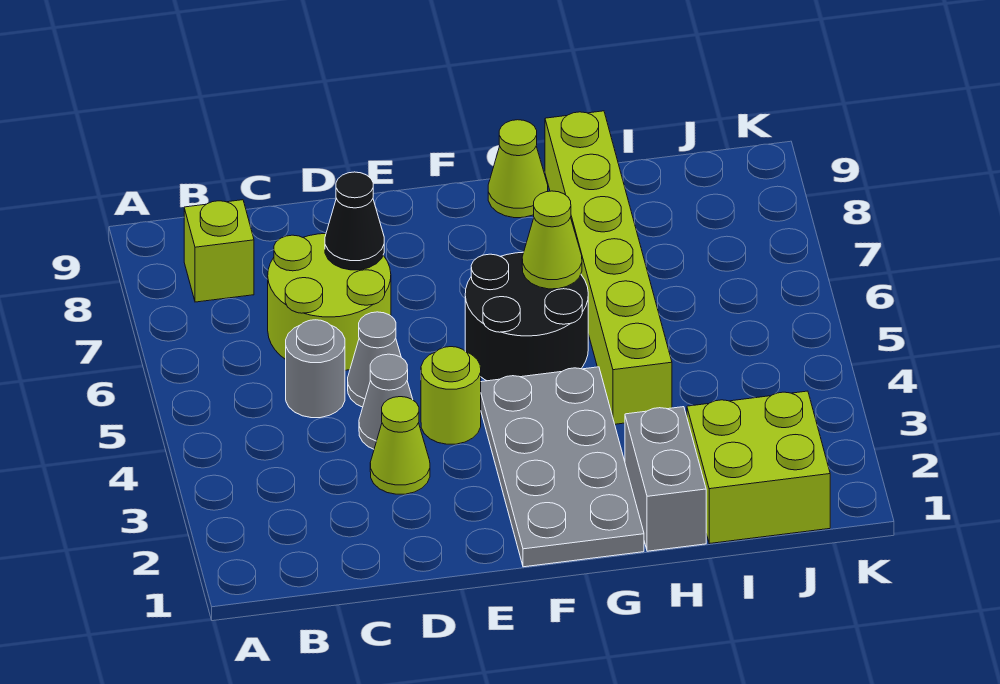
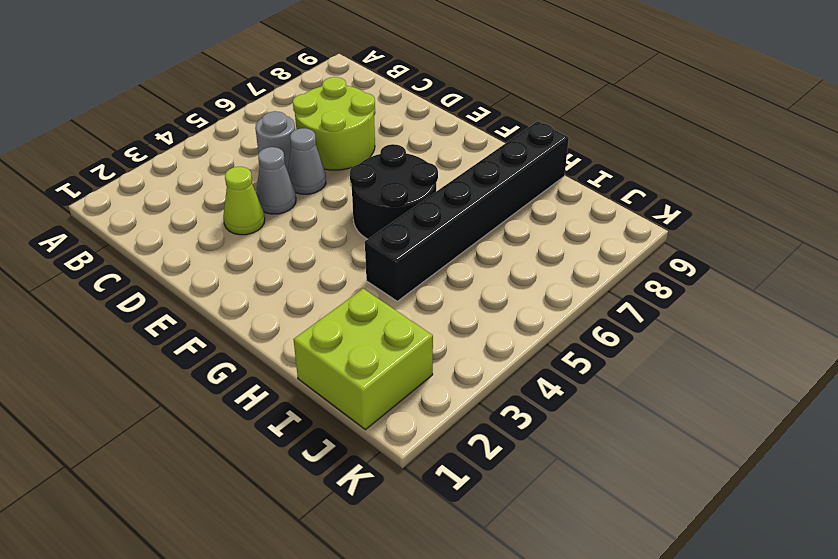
black brick H4:H9 level 1 -> lime brick H4:H9 level 1
none -> lime brick B8 level 1
none -> lime round brick E4 level 1
none -> grey plate F1:G4 level 1

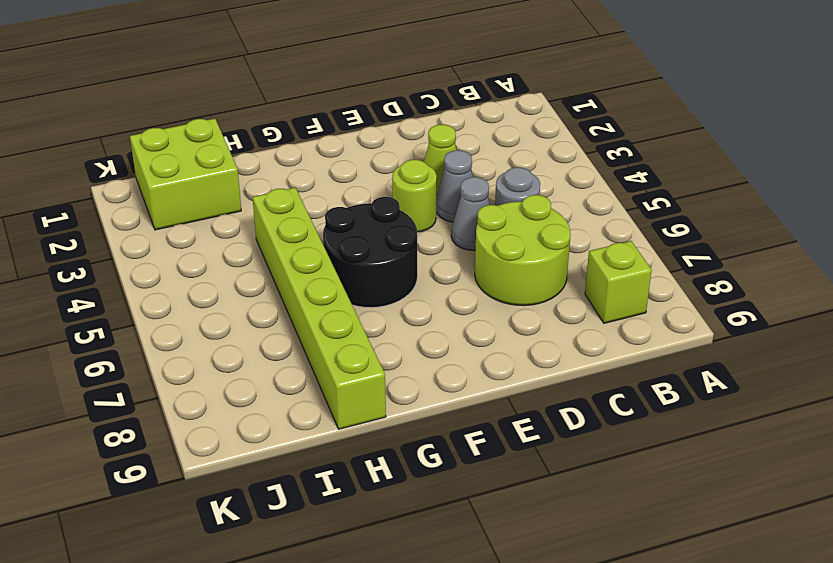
none -> grey plate F1:G4 level 1
none -> lime cone G9 level 1
none -> grey brick H1:H2 level 1

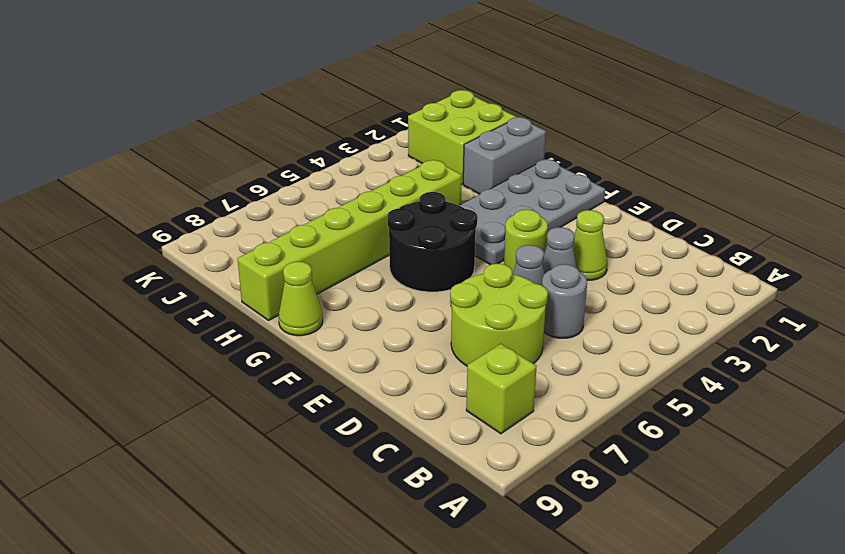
none -> black cone D7 level 2
none -> lime cone G6 level 2

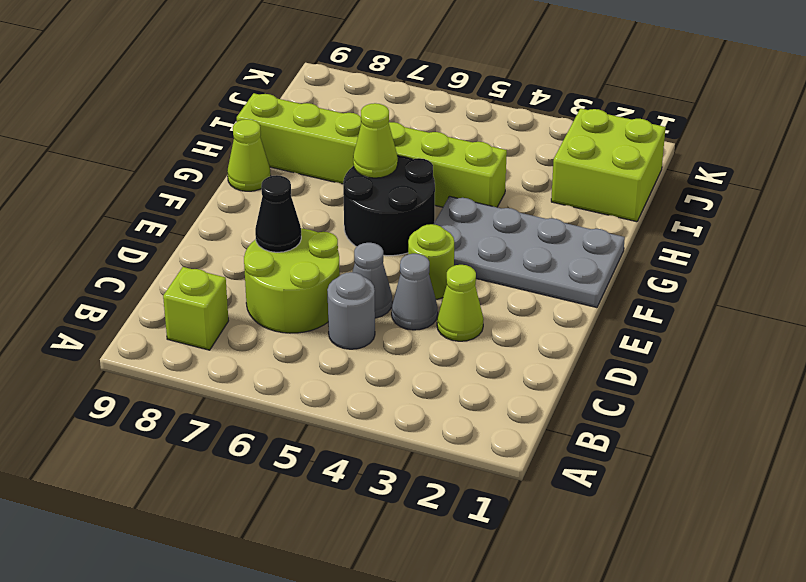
none -> grey brick H1:H2 level 1

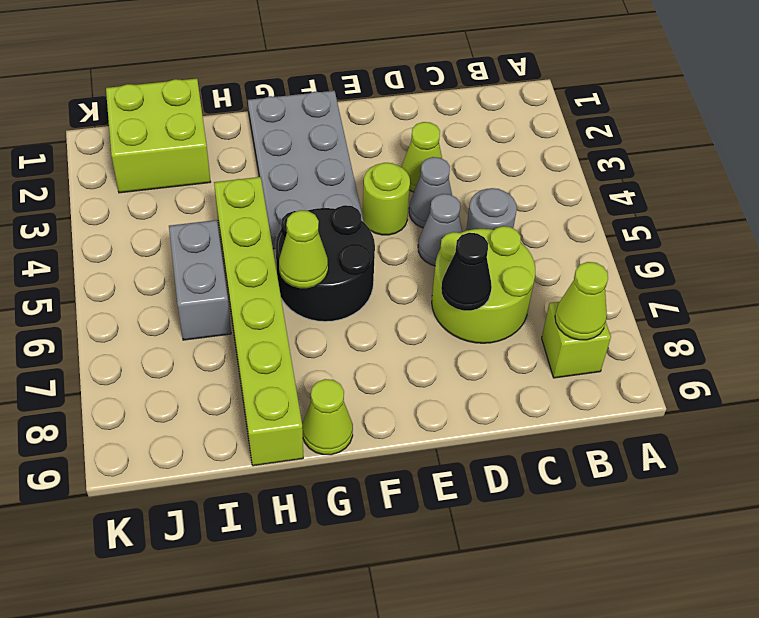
lime cone B8 level 2 -> none
grey brick I5:I6 level 1 -> grey brick H1:H2 level 1

